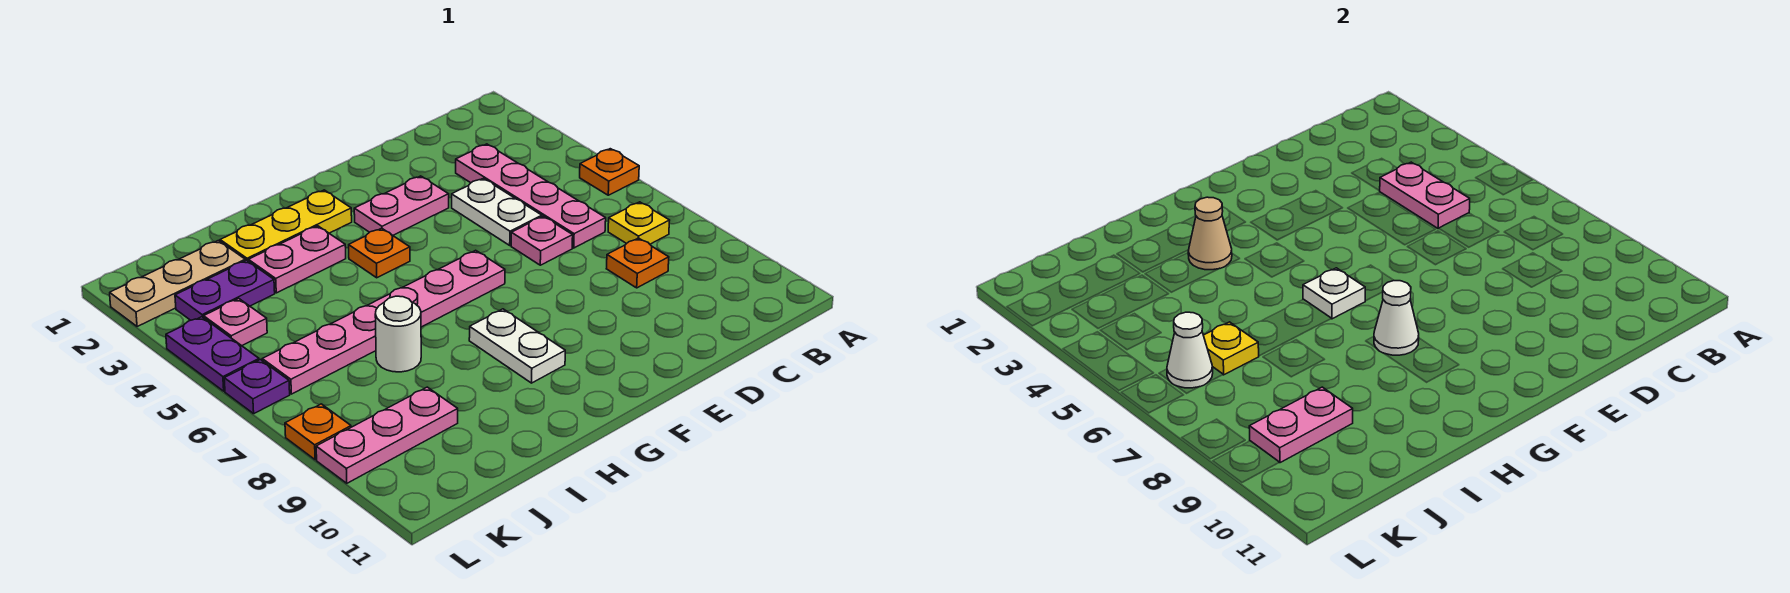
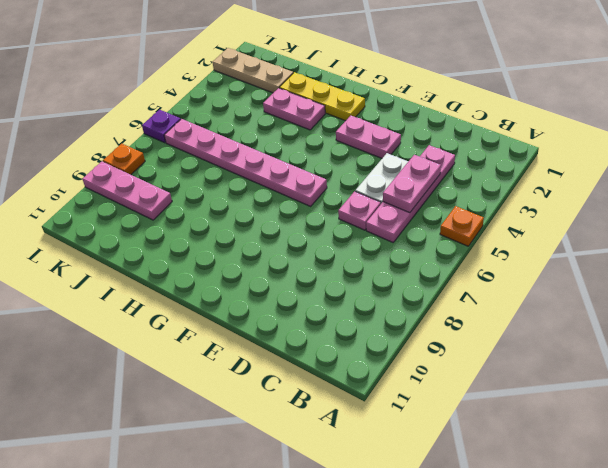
none -> yellow plate B7 level 1
none -> orange plate C8 level 1
none -> orange plate G4 level 1

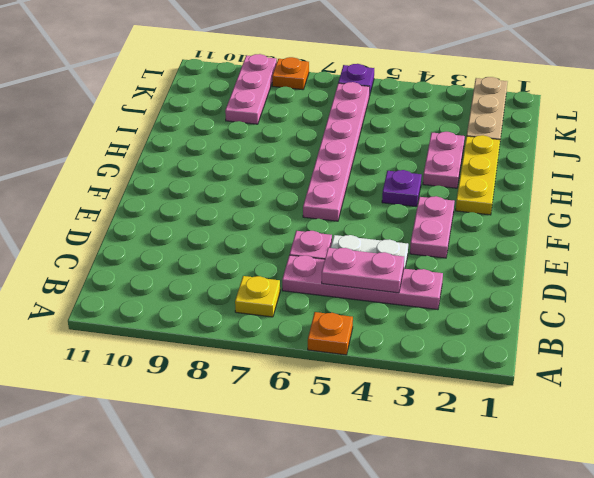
purple plate G4 level 1 -> orange plate G4 level 1
none -> orange plate C8 level 1
none -> white plate G8:G9 level 1
none -> white round brick I7 level 1

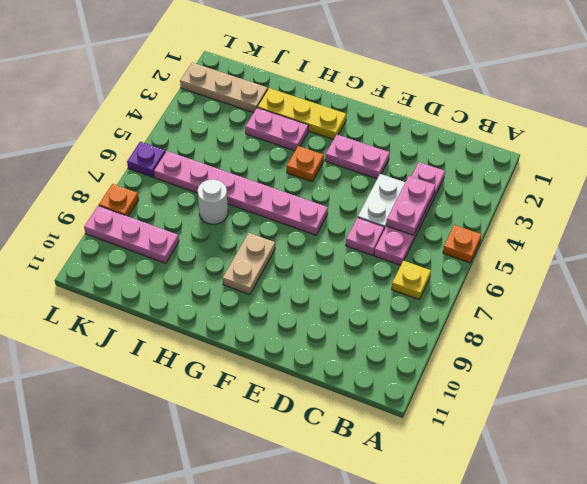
tan plate G8:G9 level 1 -> white plate G8:G9 level 1
none -> orange plate C8 level 1
none -> purple plate J3:K3 level 1
none -> pink plate K4 level 1

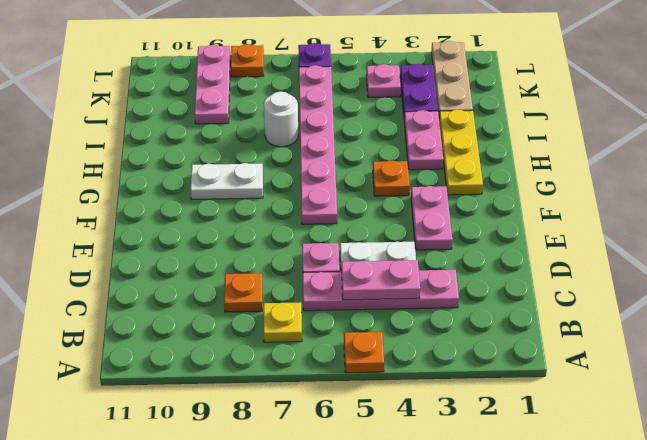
none -> purple plate L4:L5 level 1
none -> white plate G6 level 2
none -> white cone G8 level 2

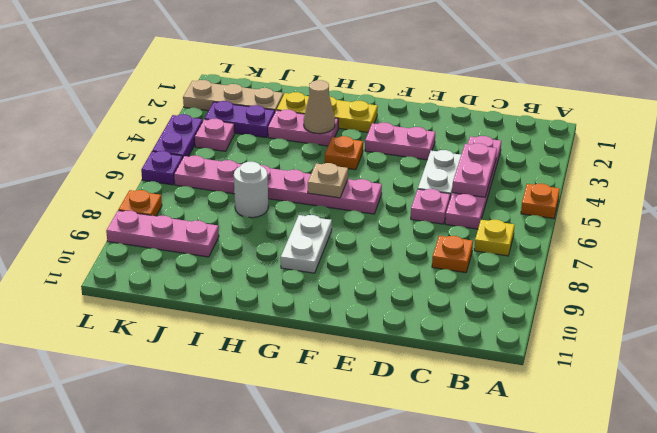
tan plate G6 level 2 -> white plate G6 level 2
none -> white cone G8 level 2
none -> yellow plate J6 level 2
none -> pink plate J9:K9 level 2

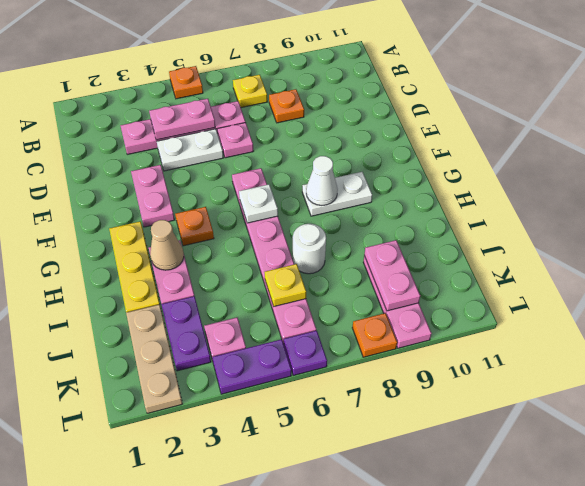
none -> white cone K6 level 2

